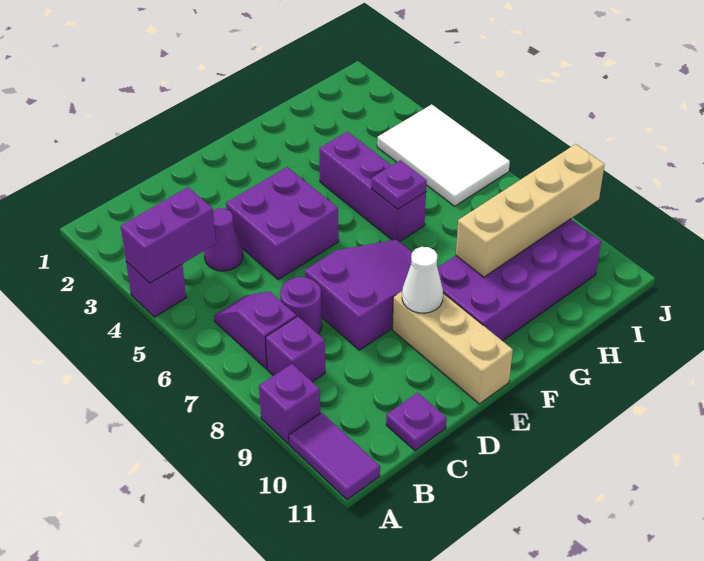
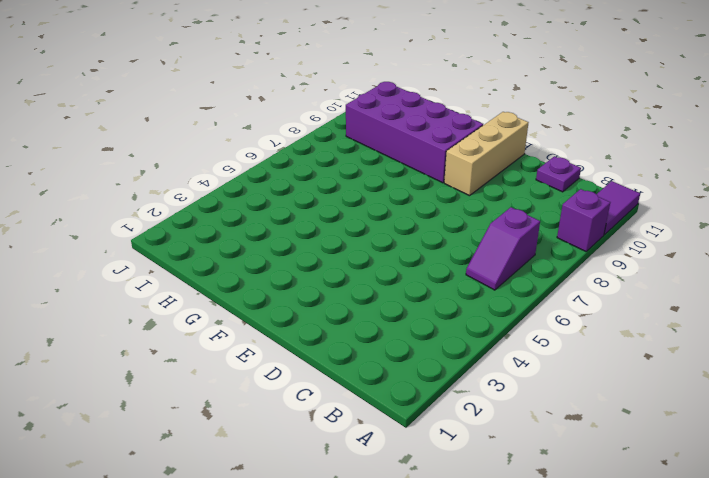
none -> purple brick A4 level 1
none -> purple brick B8 level 1
none -> purple cone C4 level 1

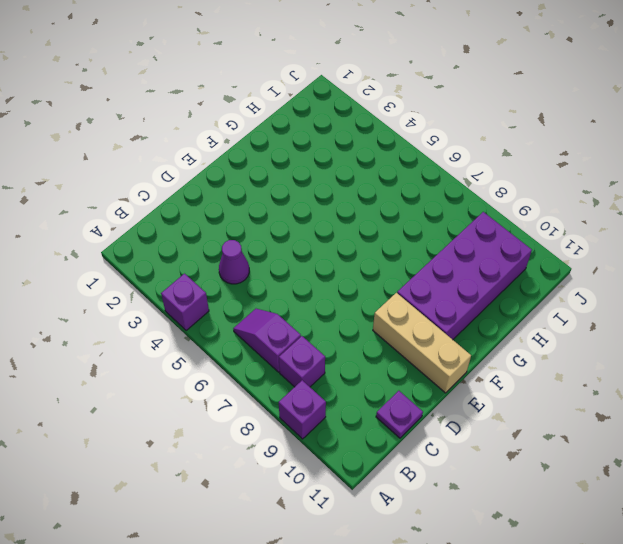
none -> purple tile A10:A11 level 1
none -> purple round brick C7 level 1
none -> purple brick D4:E5 level 1

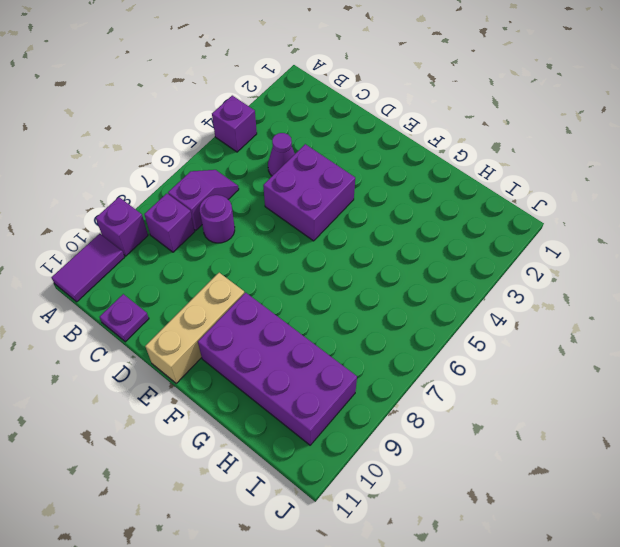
none -> purple slope D7:F8 level 1 top D
none -> purple brick G4:G6 level 1
none -> white tile I4:J6 level 1

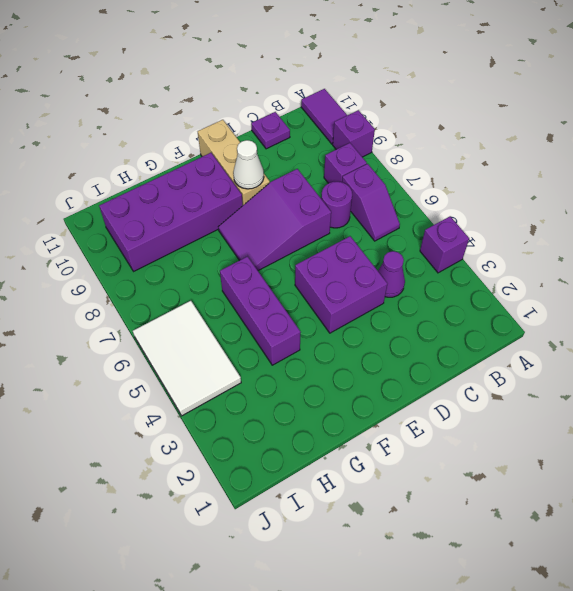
none -> purple brick A4:B4 level 2
none -> purple plate G6 level 2
none -> tan brick G9:J9 level 2

